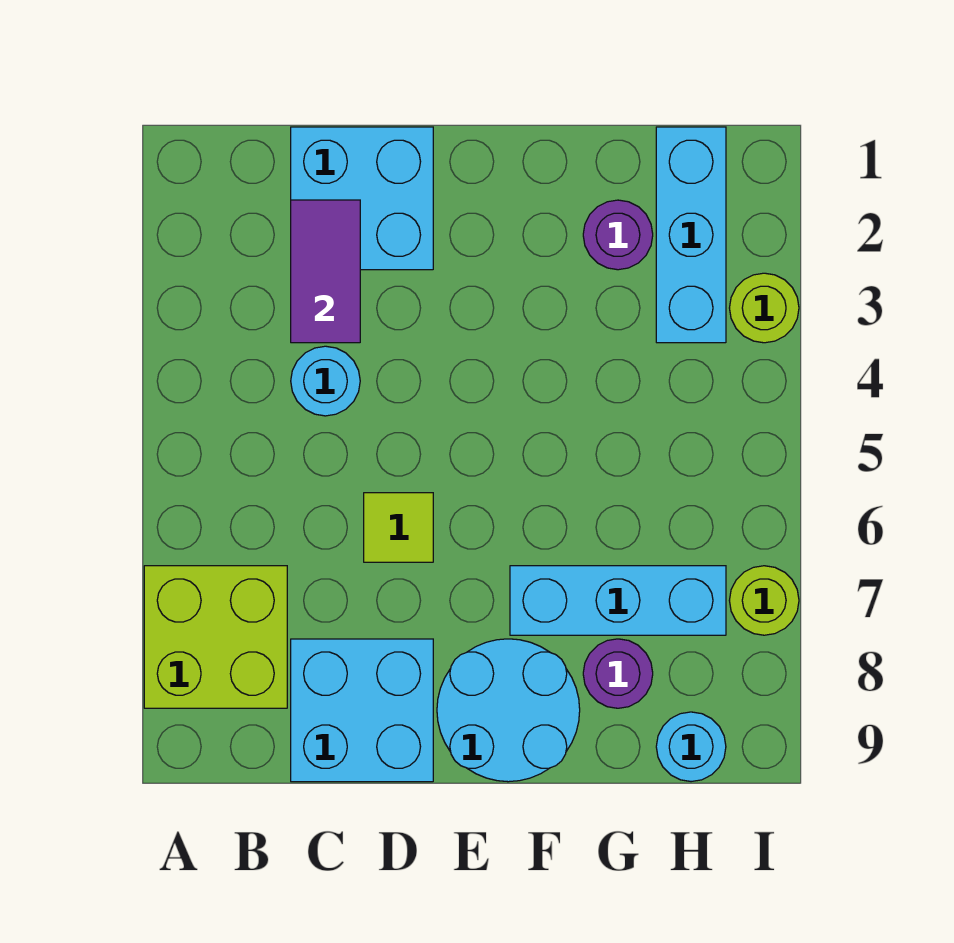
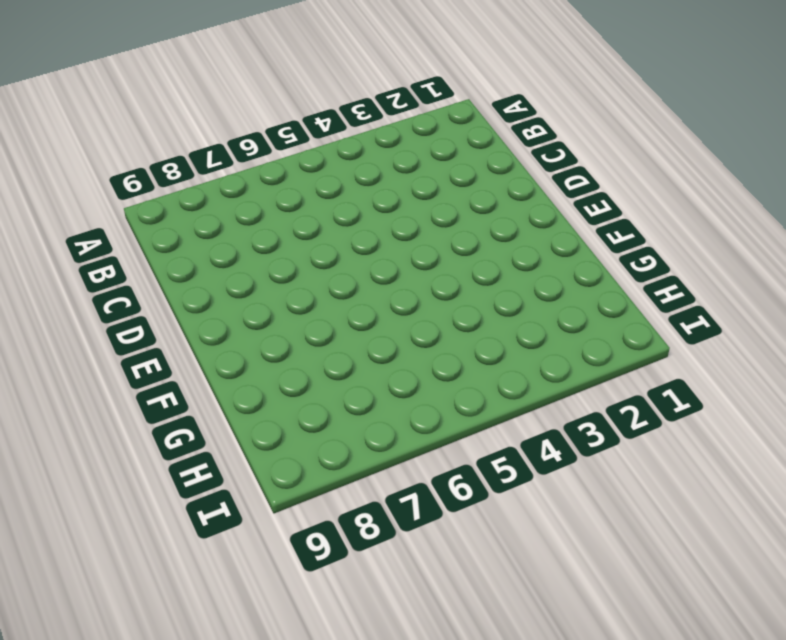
none -> lime brick A7:B8 level 1
none -> cyan brick C1:D2 level 1
none -> cyan round brick C4 level 1

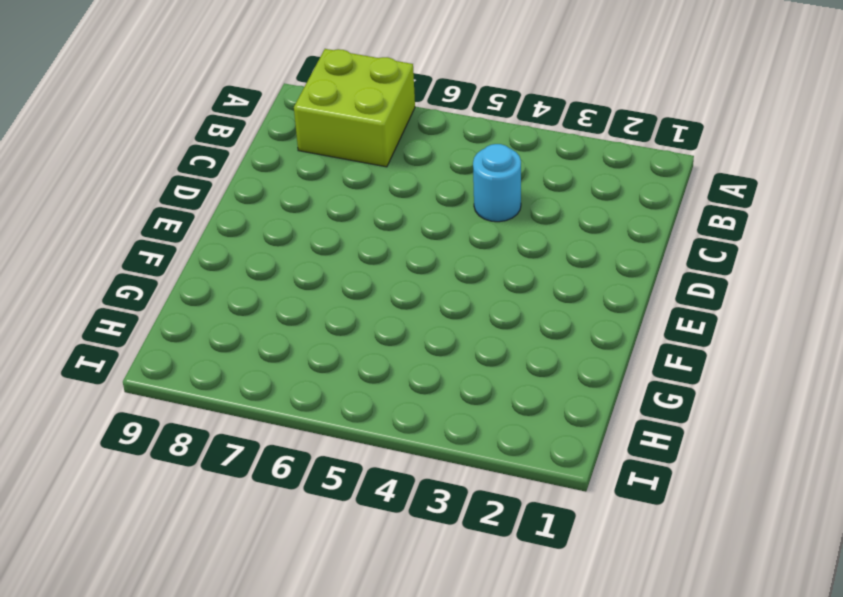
none -> cyan brick C1:D2 level 1
none -> cyan brick C8:D9 level 1
none -> lime tile D6 level 1

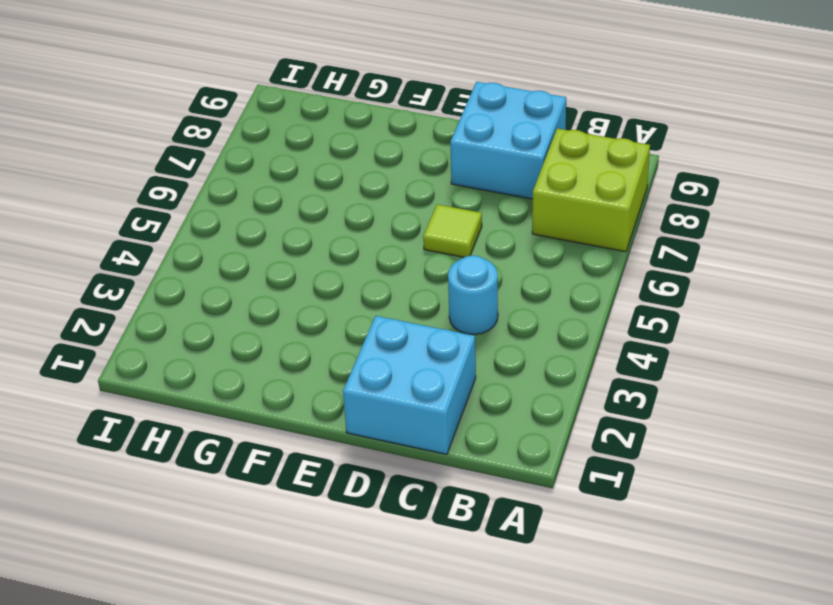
none -> cyan round brick E8:F9 level 1
none -> cyan brick F7:H7 level 1
none -> purple round brick G2 level 1

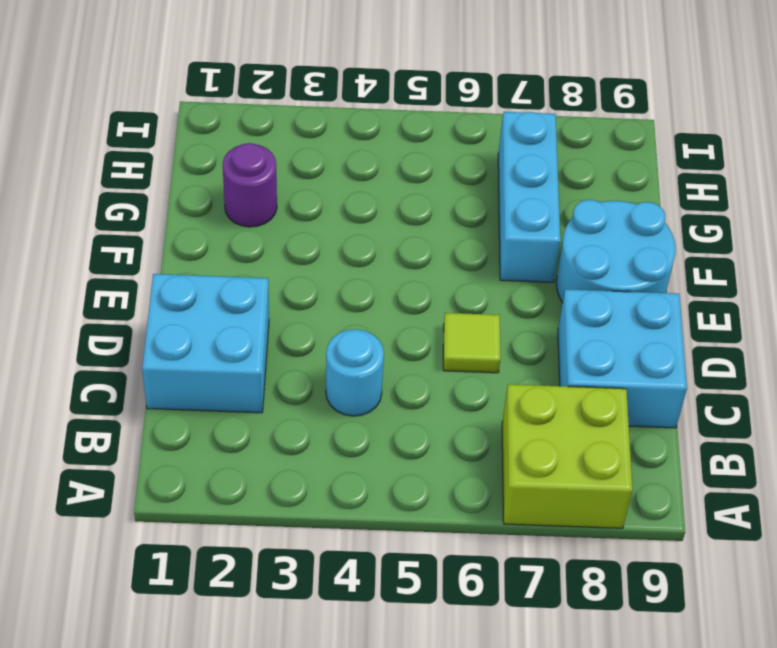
none -> purple round brick G8 level 1
none -> cyan brick H1:H3 level 1
none -> cyan round brick H9 level 1

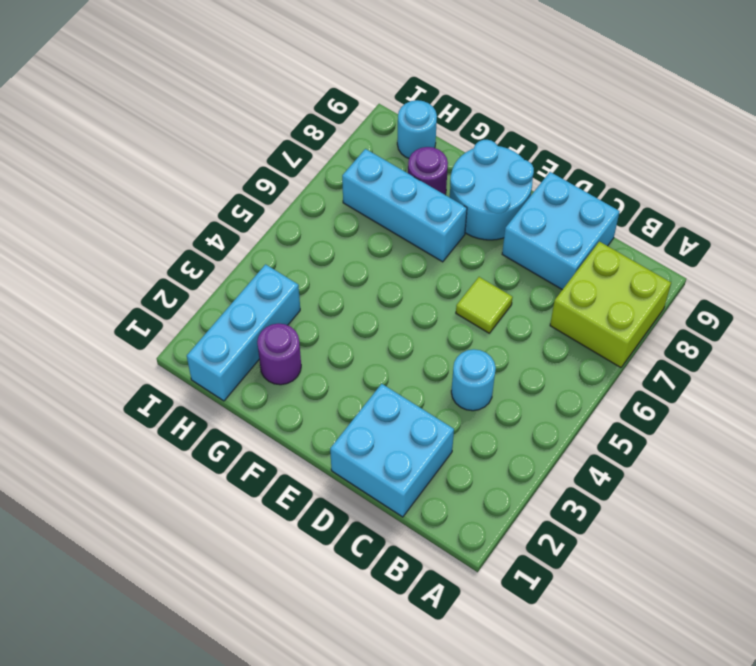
none -> lime round brick I3 level 1
none -> lime round brick I7 level 1
none -> purple tile C2:C3 level 2

